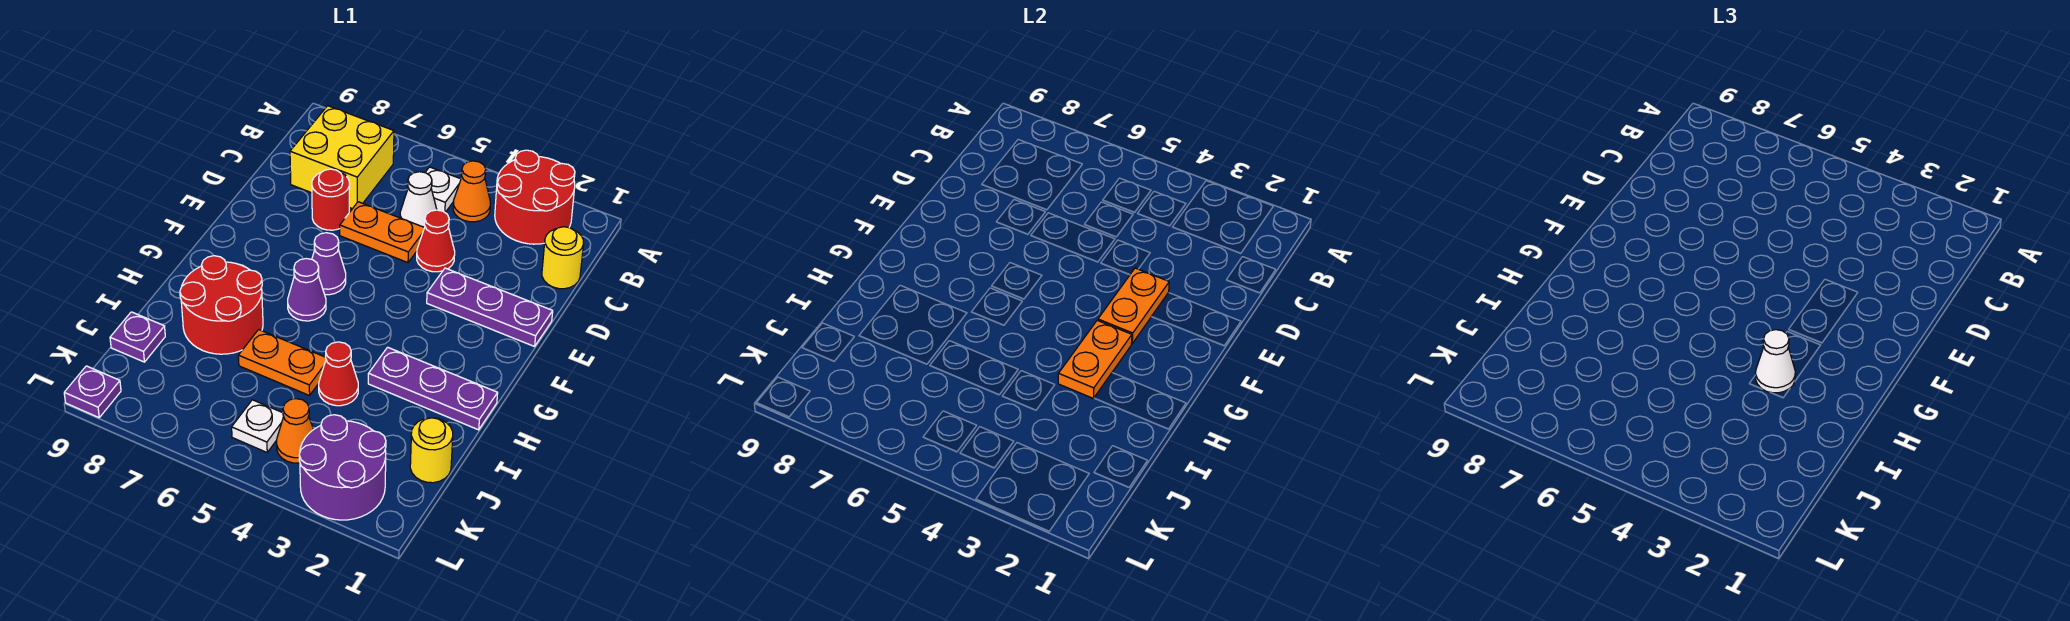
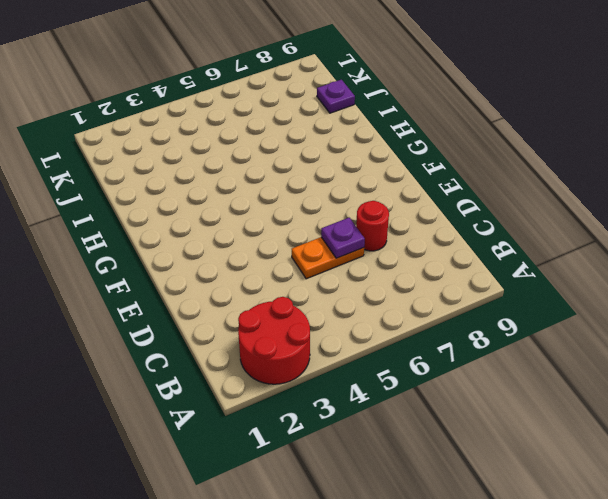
purple plate D6 level 2 -> purple plate L9 level 1
none -> orange cone B4 level 1
none -> white plate B5 level 1
none -> yellow brick B7:C8 level 1

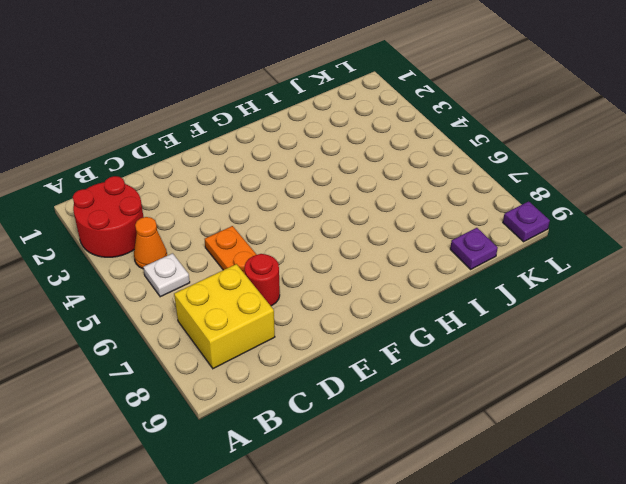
none -> yellow round brick C1 level 1
none -> white cone C5 level 1
none -> red cone D4 level 1

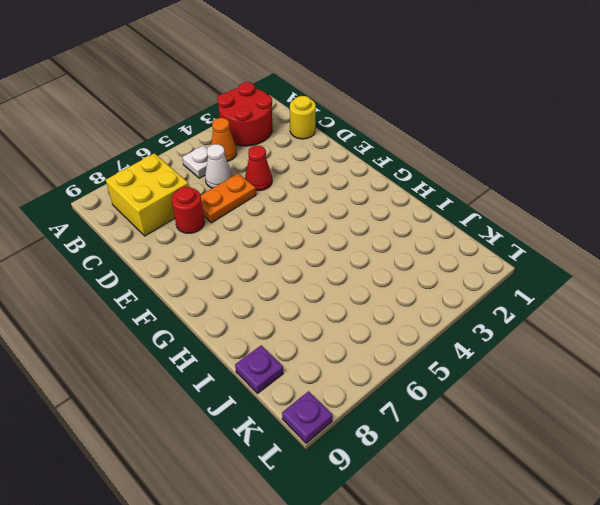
none -> purple plate E1:E3 level 1
none -> purple cone F6 level 1
none -> purple cone G6 level 1

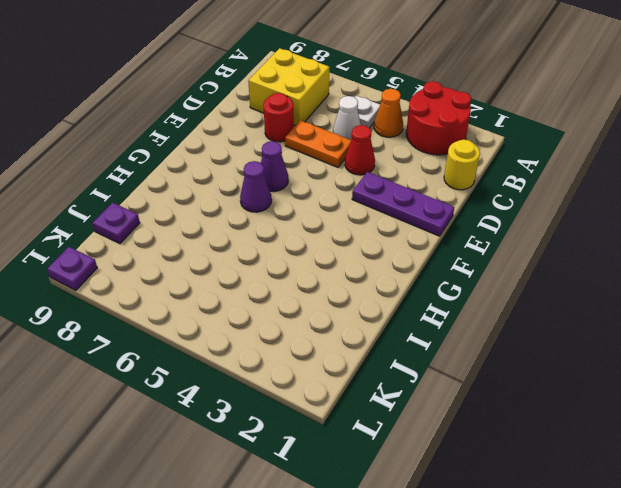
none -> purple plate H1:H3 level 1
none -> red round brick H7:I8 level 1
none -> red cone I4 level 1

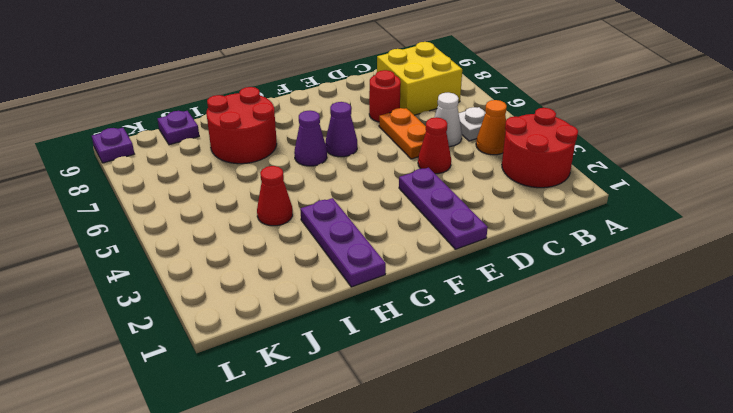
none -> yellow round brick C1 level 1
none -> orange plate I5:I6 level 1
none -> yellow round brick J1 level 1

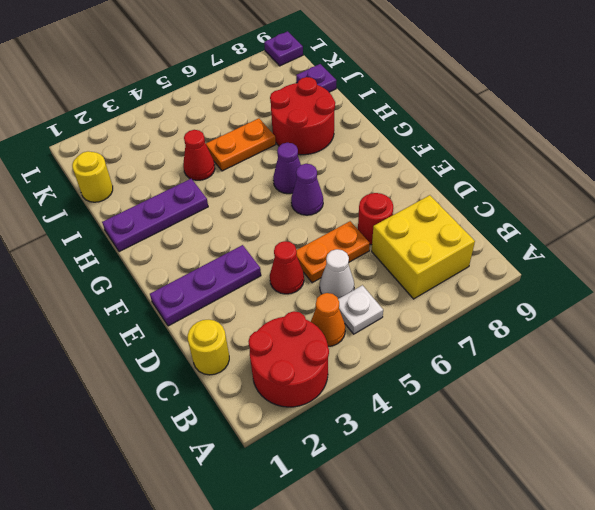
none -> purple round brick K2:L3 level 1
none -> orange cone K4 level 1
none -> white plate K5 level 1

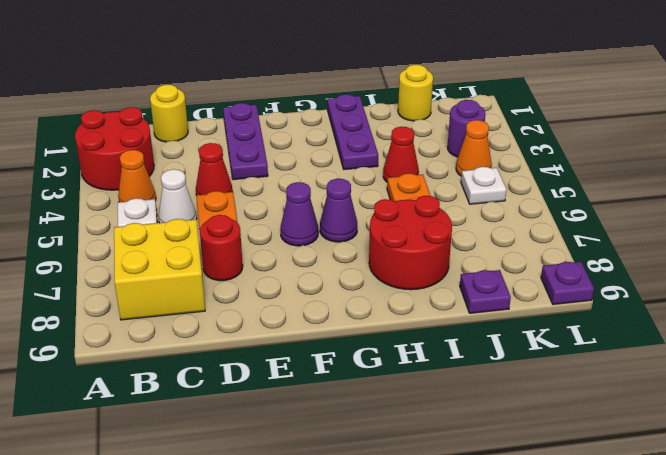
purple round brick K3 level 1 -> purple round brick K2:L3 level 1
none -> orange plate E3:F3 level 2
none -> orange plate G3:H3 level 2
none -> white cone H3 level 3

